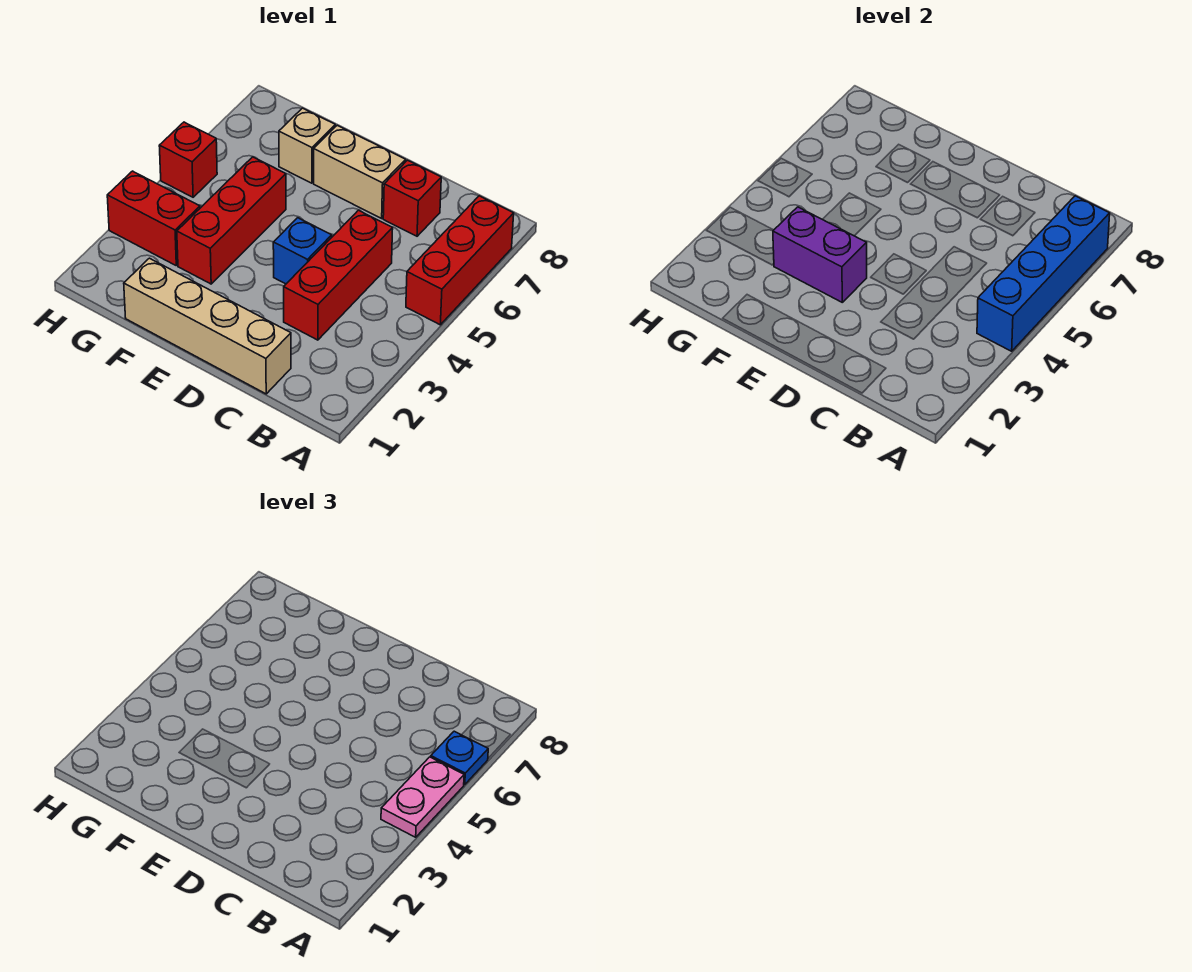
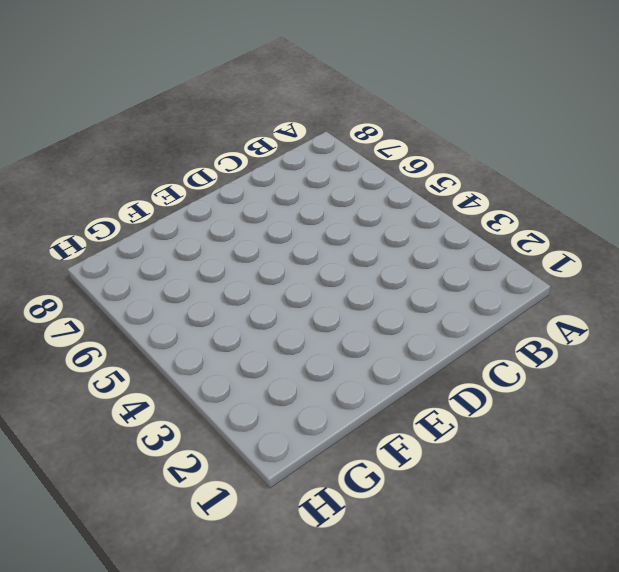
none -> red brick A5:A7 level 1
none -> tan brick C1:F1 level 1
none -> red brick C3:C5 level 1

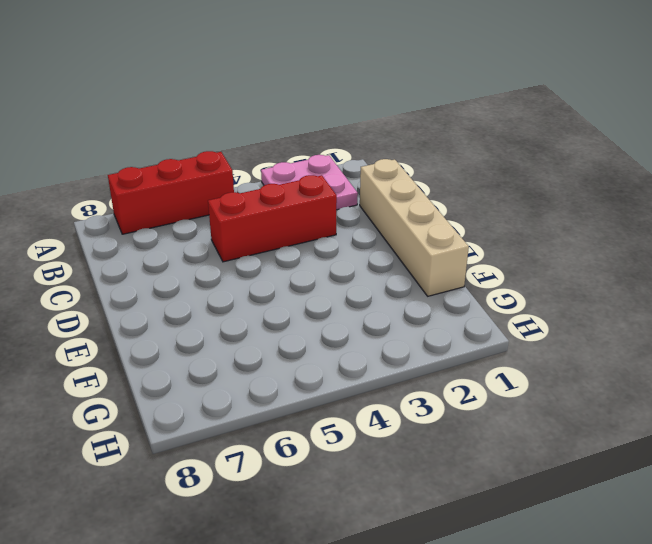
pink plate A2:B3 level 1 -> none
none -> red brick C7 level 1
none -> blue brick D4 level 1
none -> tan brick D7:E7 level 1

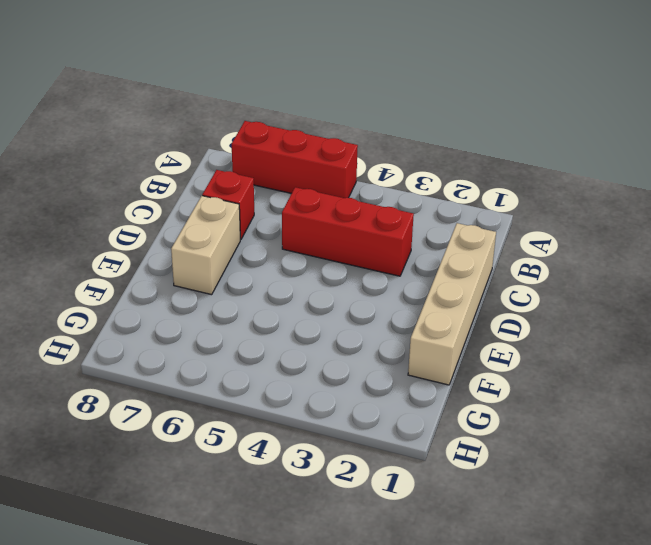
none -> blue brick D4 level 1
none -> red brick F3:F5 level 1
none -> tan brick F7 level 1

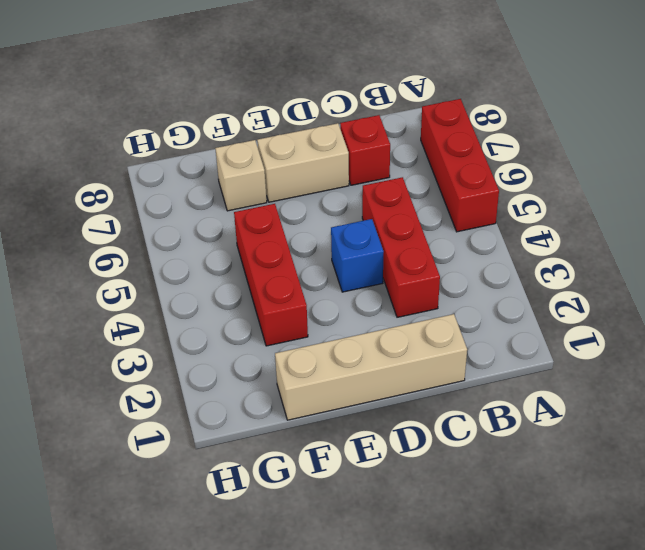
none -> red brick G3:H3 level 1
none -> red brick H5 level 1
none -> blue brick A4:A7 level 2

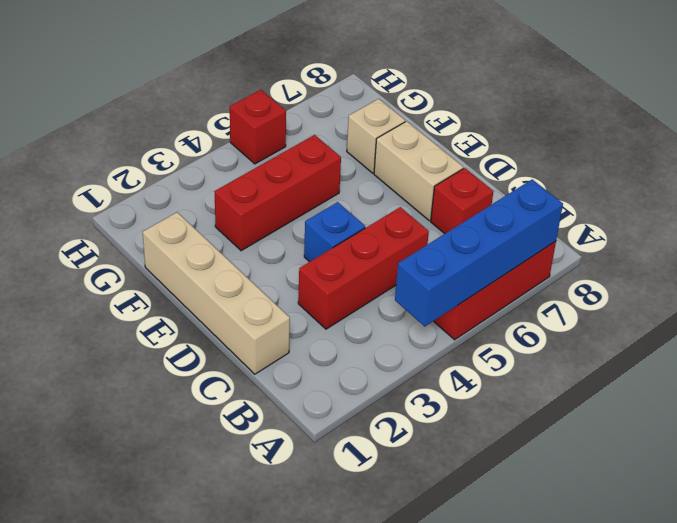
none -> red brick G3:H3 level 1
none -> purple brick E3:F3 level 2
none -> pink plate A4:A5 level 3

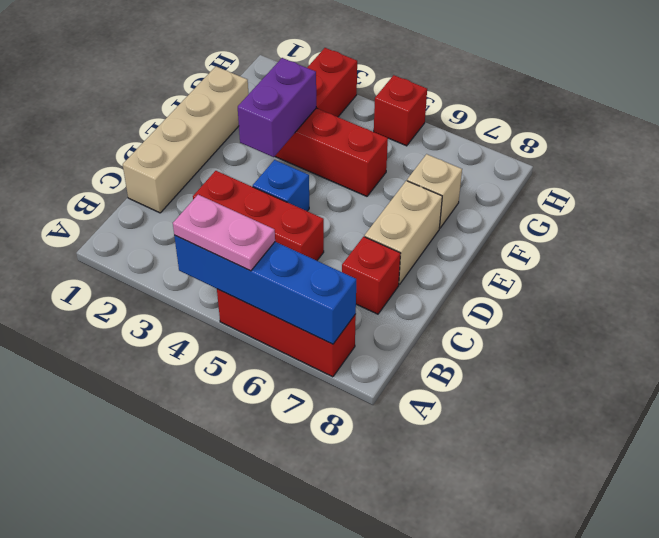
none -> blue plate A6 level 3

